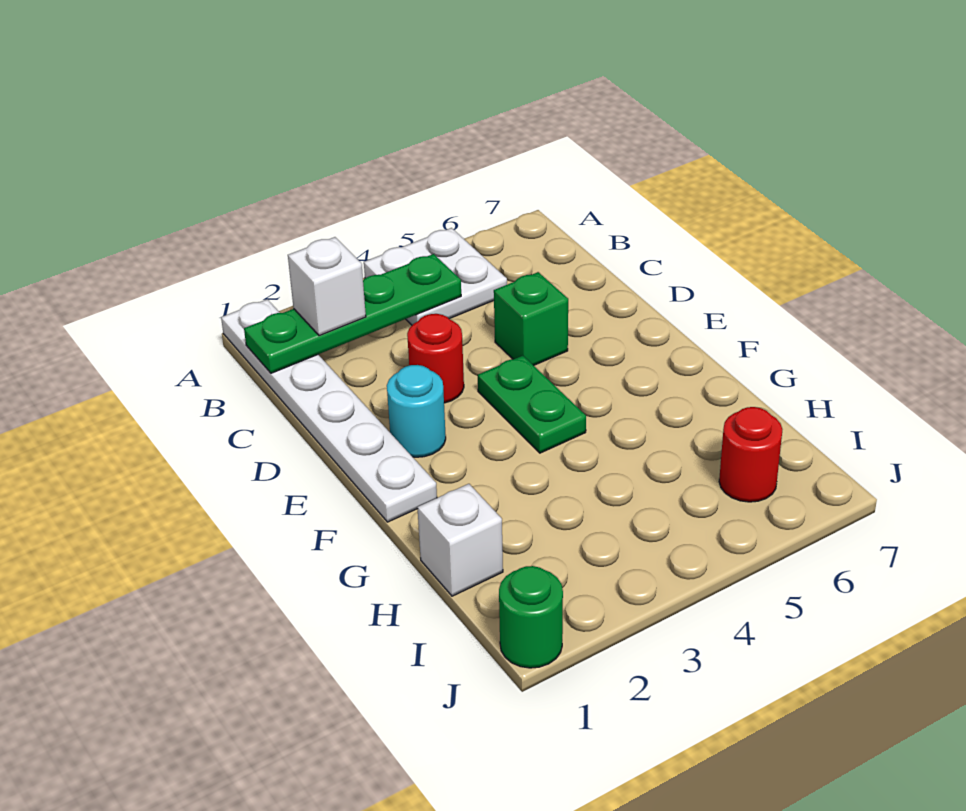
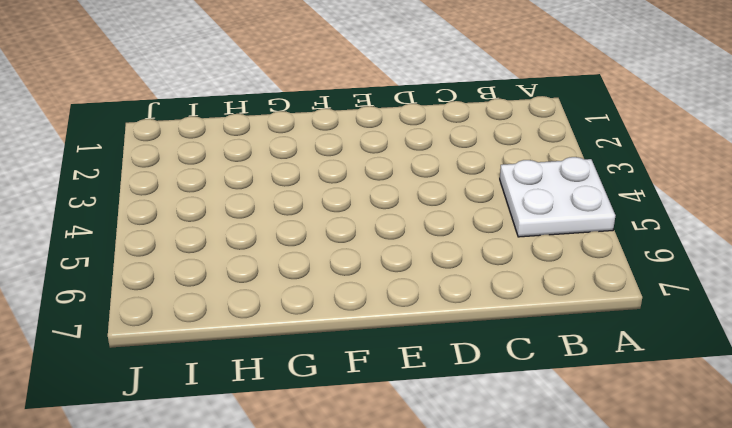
none -> white plate A1:F1 level 1
none -> red round brick D3 level 1

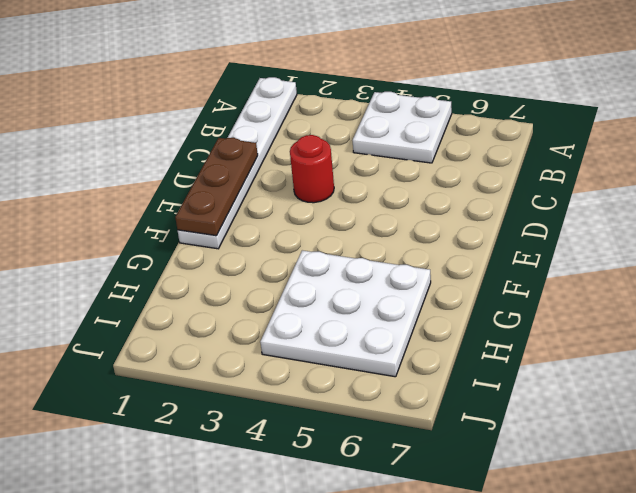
brown plate D1:F1 level 2 -> none
white plate G4:I6 level 1 -> red round brick I6 level 1
none -> green brick D5 level 1
none -> cyan round brick E2 level 1

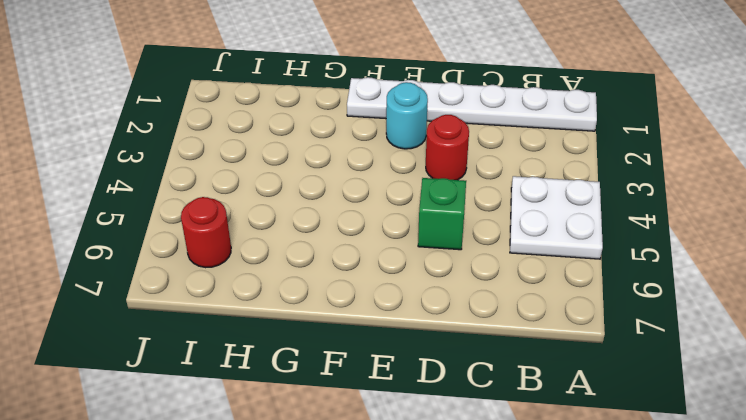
none -> green plate E4:F4 level 1
none -> white brick H1 level 1

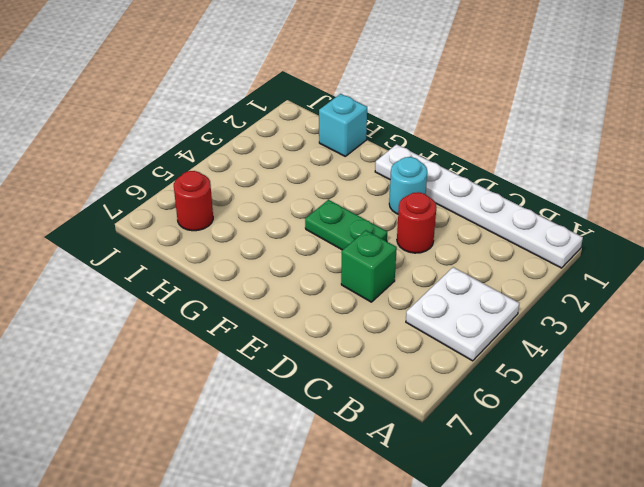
cyan brick H1 level 1 -> white brick H1 level 1
none -> green round brick J1 level 1
none -> green plate B1:B4 level 2

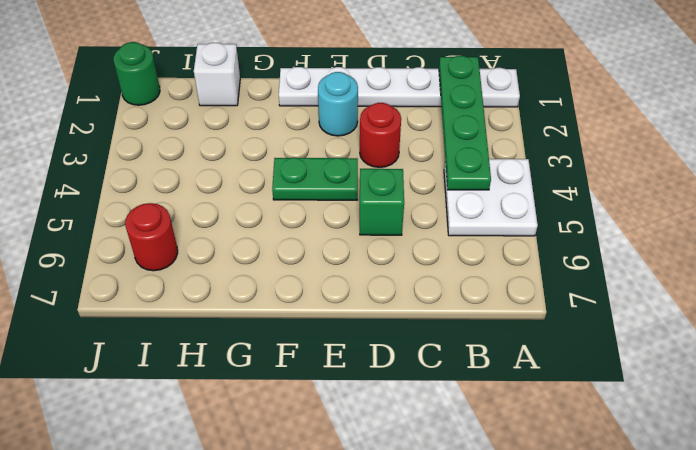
none -> white brick B2 level 3

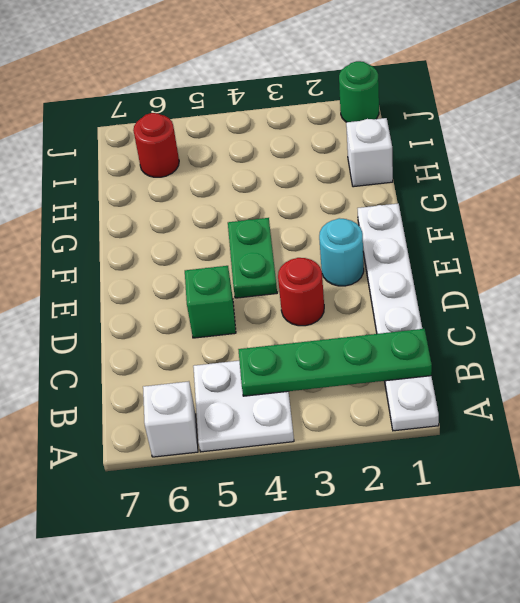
white brick A6 level 1 -> white brick B2 level 3

